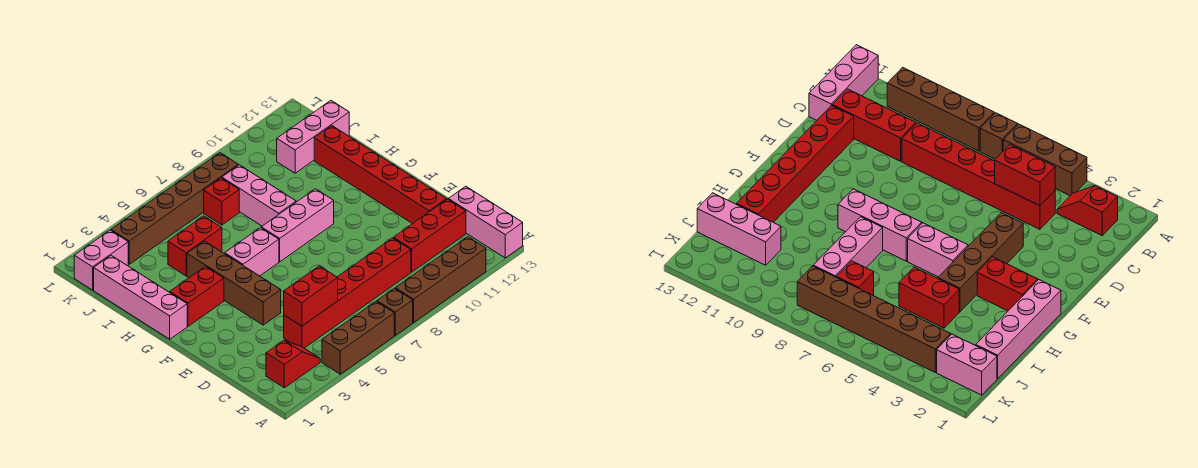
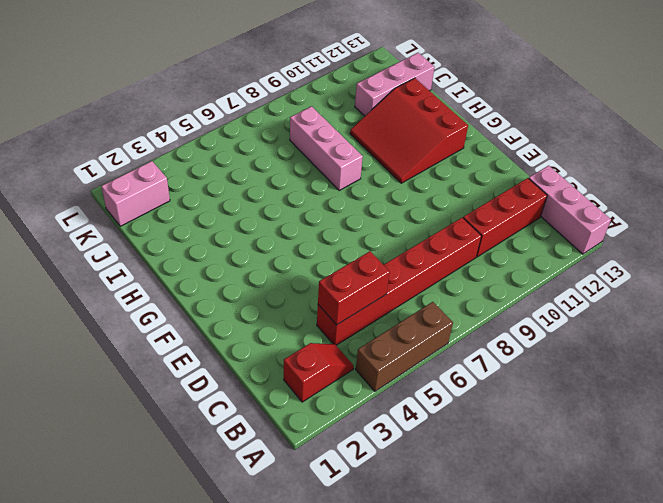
red slope G10:I12 level 1 top 12 -> red brick D12:I12 level 1
none -> brown brick A7 level 1
none -> brown brick A8:A11 level 1
none -> brown brick E4:H4 level 1

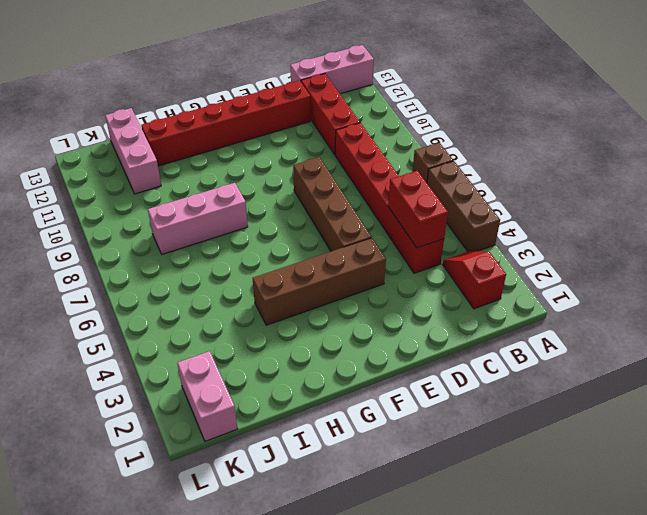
brown brick E5:E8 level 1 -> brown brick A8:A11 level 1
none -> pink brick G1:J1 level 1
none -> red brick G2:G3 level 1
none -> pink brick G5:G6 level 1

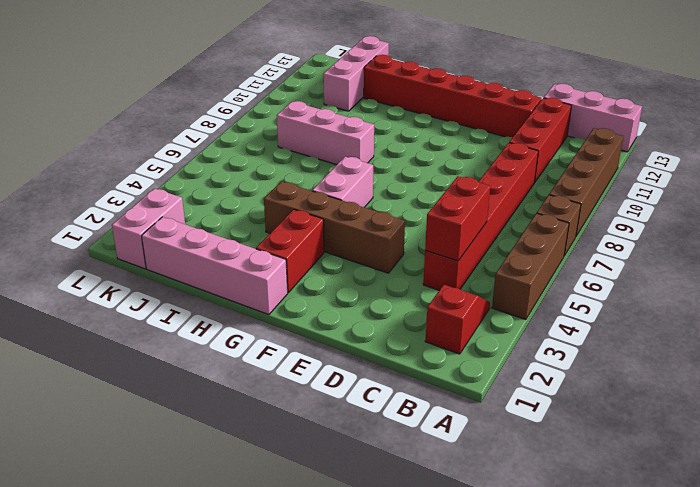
none -> pink brick G7:G9 level 1
none -> red brick I4:I5 level 1
none -> red brick J7 level 1

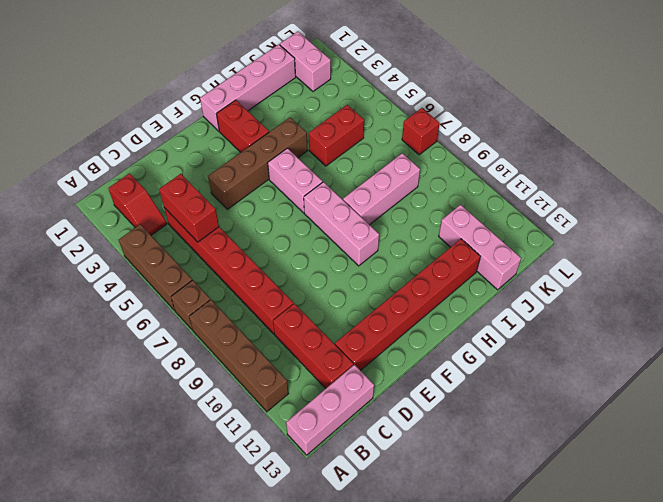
red brick I5:J5 level 1 -> red brick I4:I5 level 1
red brick L7 level 1 -> red brick J7 level 1
none -> brown brick K3:K8 level 1

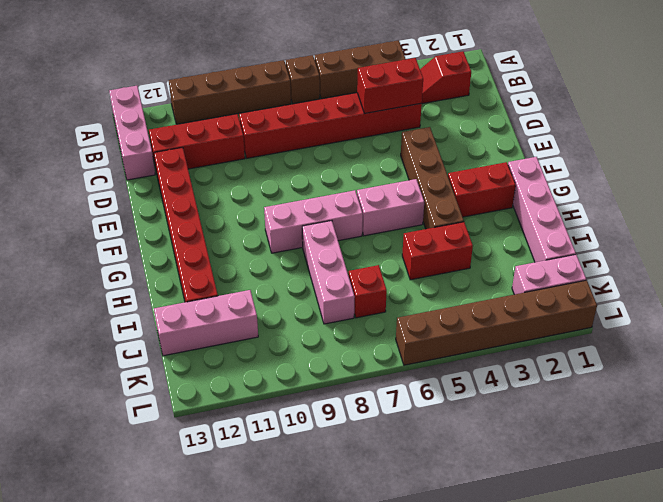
brown brick L1:L6 level 1 -> brown brick K3:K8 level 1

